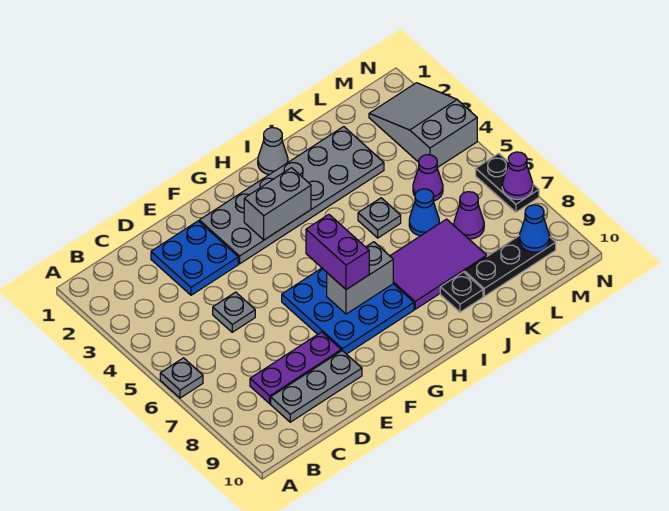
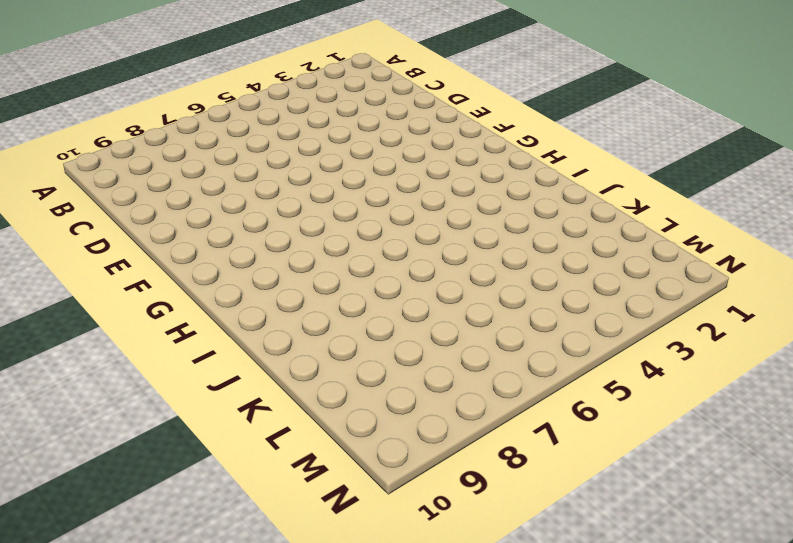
none -> grey plate A6 level 1
none -> purple plate C8:E8 level 1
none -> grey plate C9:E9 level 1

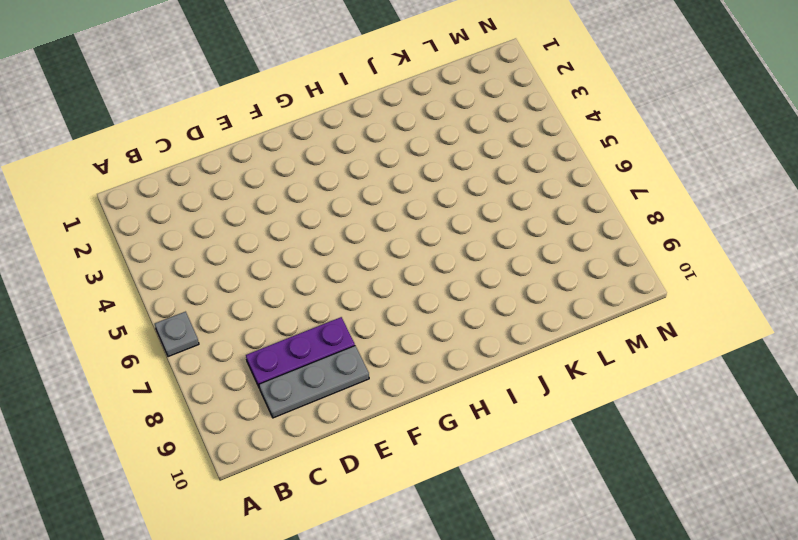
none -> blue plate D2:E3 level 1
none -> grey plate D5 level 1
none -> grey plate F2:K3 level 1

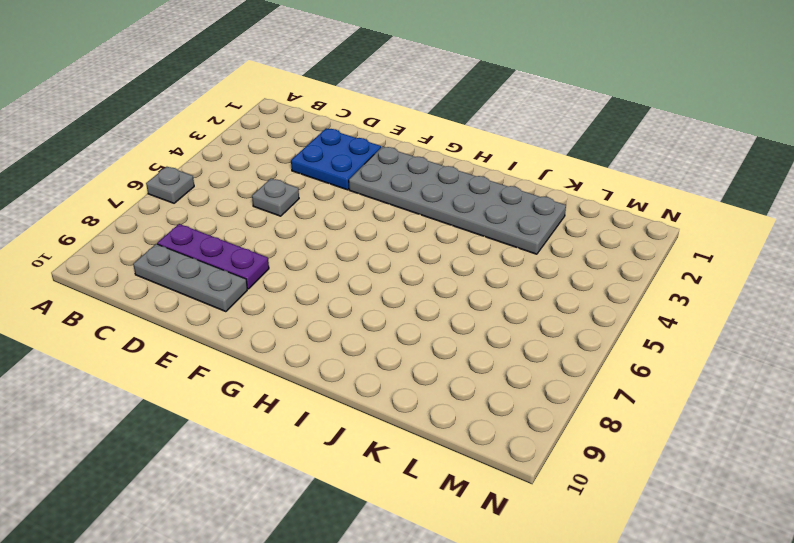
none -> blue plate F6:H8 level 1
none -> grey cone I1 level 1
none -> purple tile I7:K8 level 1

